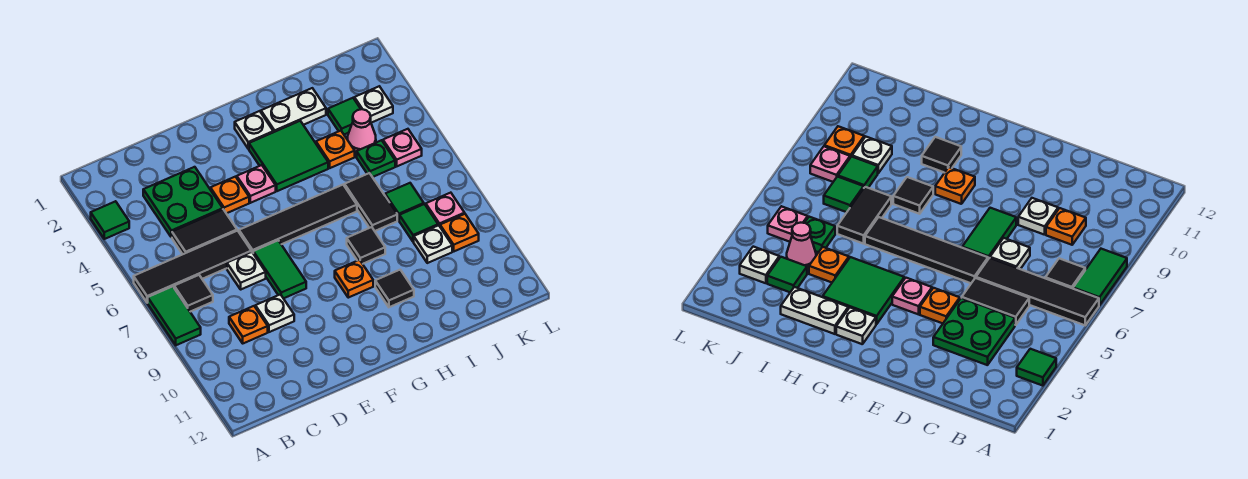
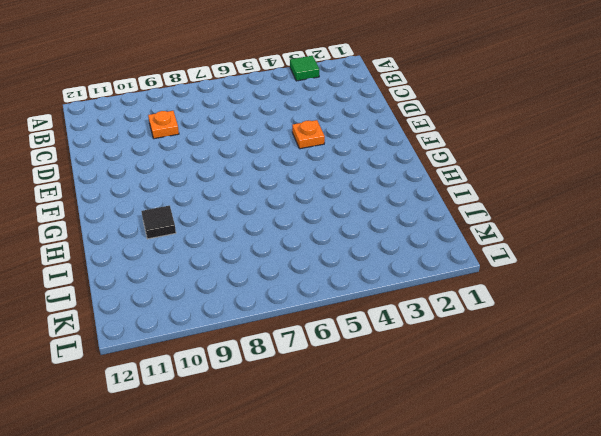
none -> black tile A6:D6 level 1
none -> green tile A7:A8 level 1
none -> black tile B7 level 1
none -> green plate C3:D4 level 1

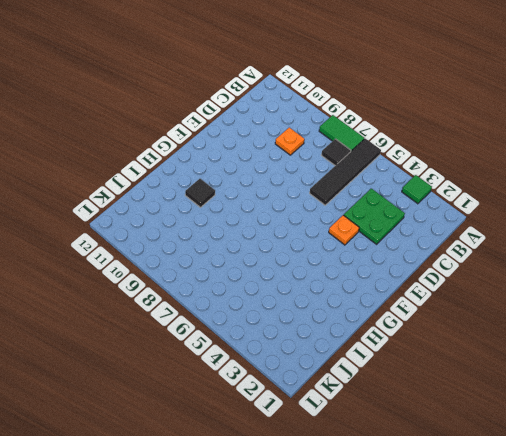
none -> black tile C5:D5 level 1
none -> white plate D7 level 1
none -> white plate D9 level 1
none -> black tile E6:H6 level 1

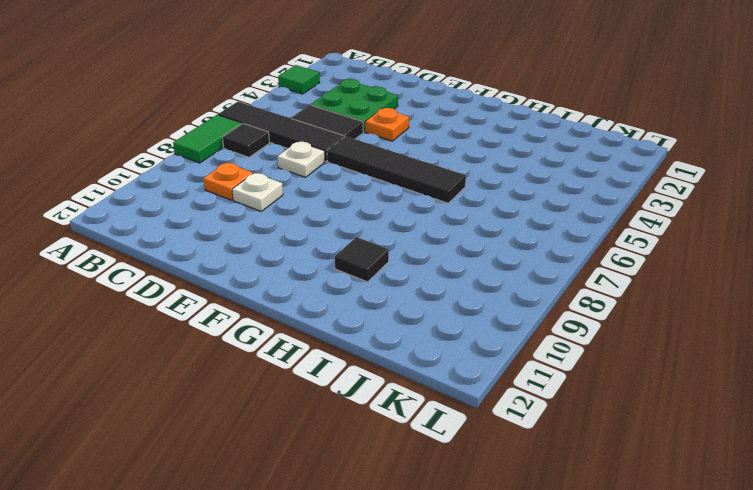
none -> green tile E7:E8 level 1
none -> pink plate F4 level 1
none -> white plate G2 level 1
none -> green tile G3:H4 level 1

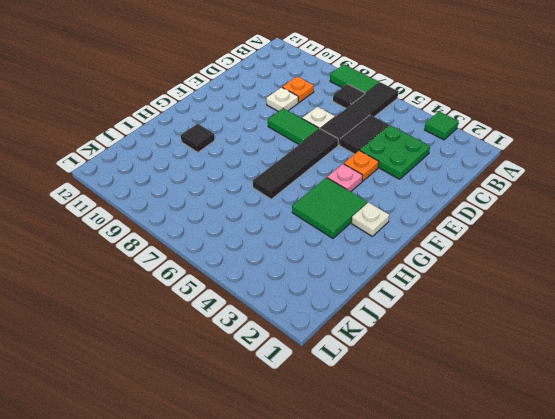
none -> orange plate G9 level 1
none -> white plate H2:I2 level 1
none -> black tile H8 level 1
none -> orange plate I4 level 1

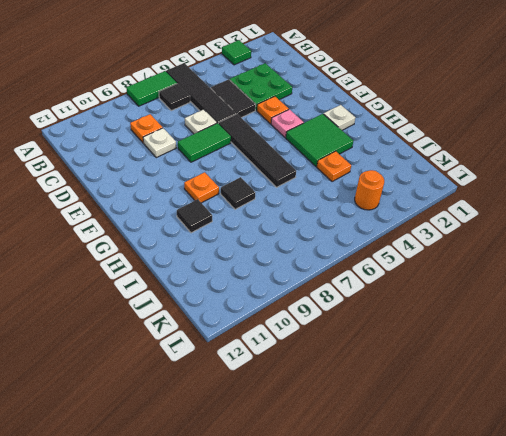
orange round brick K4 level 1 -> none
none -> white plate H2:I2 level 1
none -> black tile I6:I7 level 1
none -> green tile J3 level 1
none -> pink cone J4 level 1

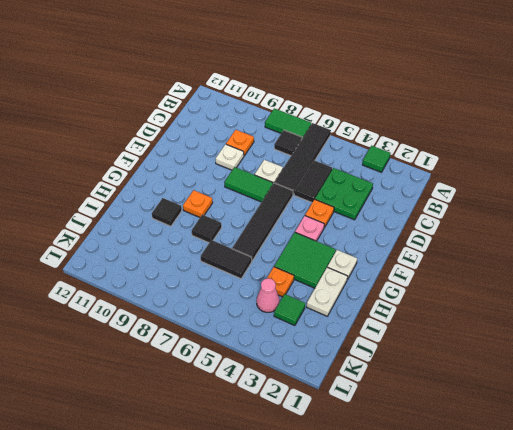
none -> green plate J5 level 1
none -> green tile J7 level 1
none -> green tile J8 level 1
none -> white plate J9 level 1

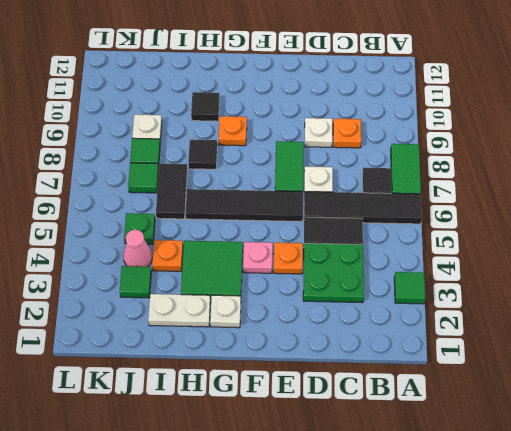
none -> white plate K3 level 1
none -> pink plate K5 level 1
none -> pink plate K8 level 1
none -> orange plate K9 level 1

